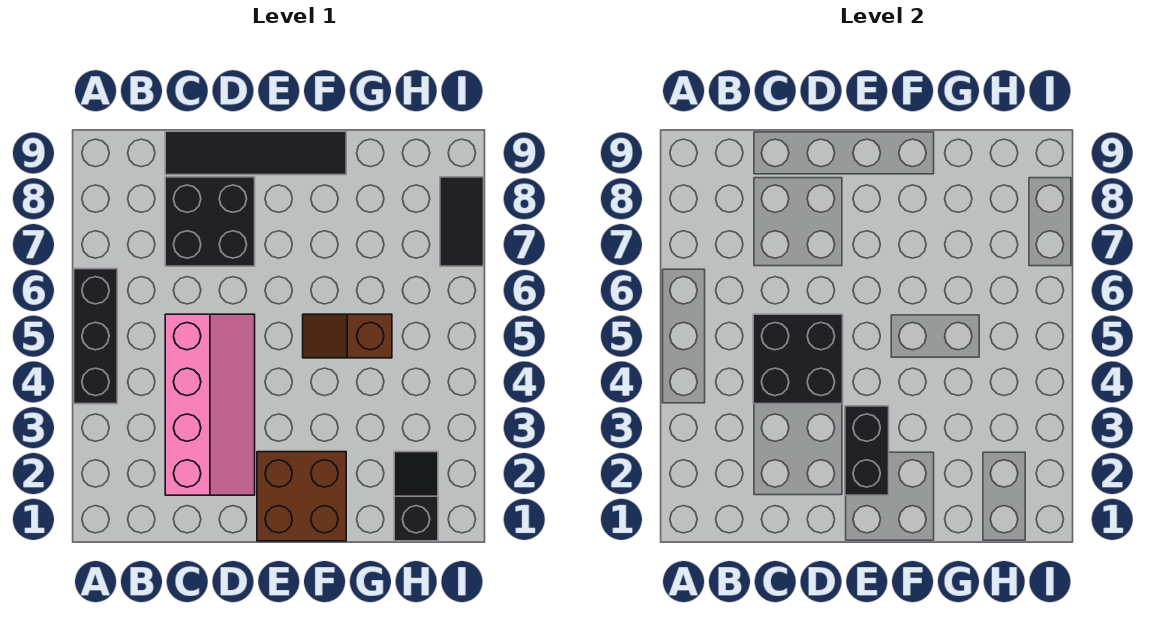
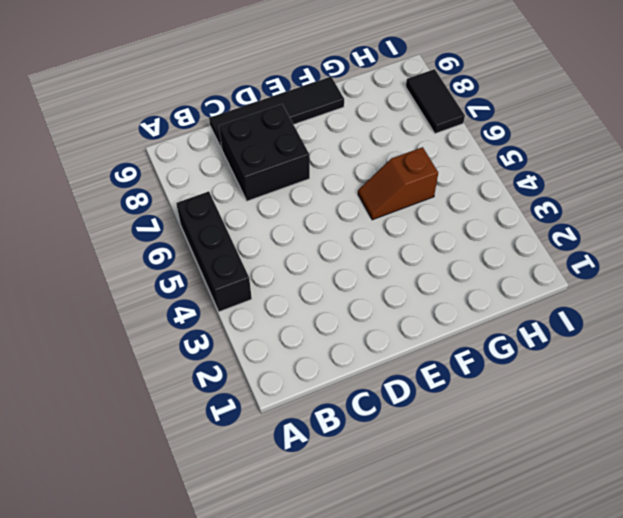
none -> pink slope C2:D5 level 1 top C
none -> brown brick E1:F2 level 1

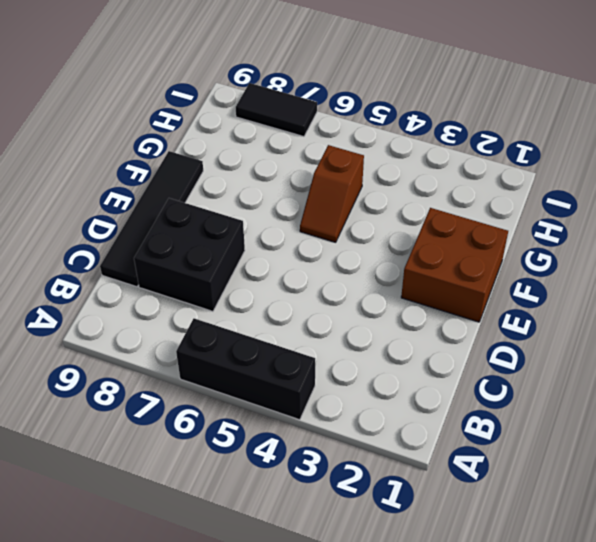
none -> pink slope C2:D5 level 1 top C
none -> black slope H1:H2 level 1 top 1

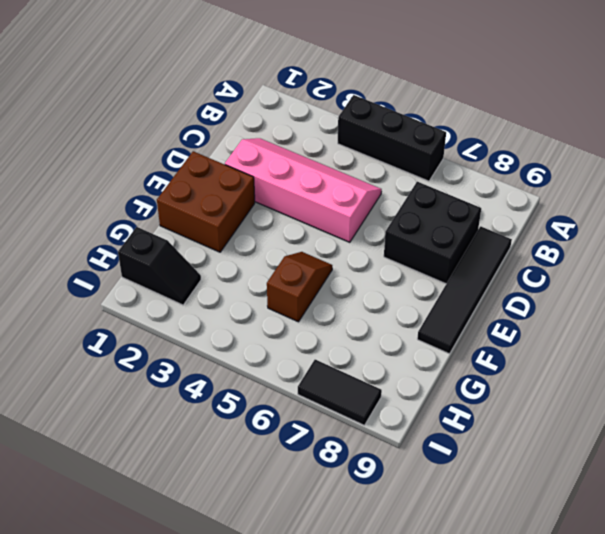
pink slope C2:D5 level 1 top D -> pink slope C2:D5 level 1 top C
none -> black brick C4:D5 level 2
none -> black brick E2:E3 level 2

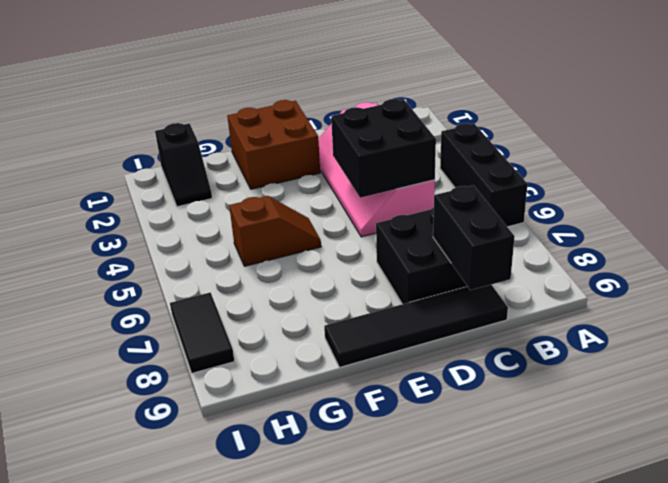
black brick C8:C9 level 2 -> black brick E2:E3 level 2

